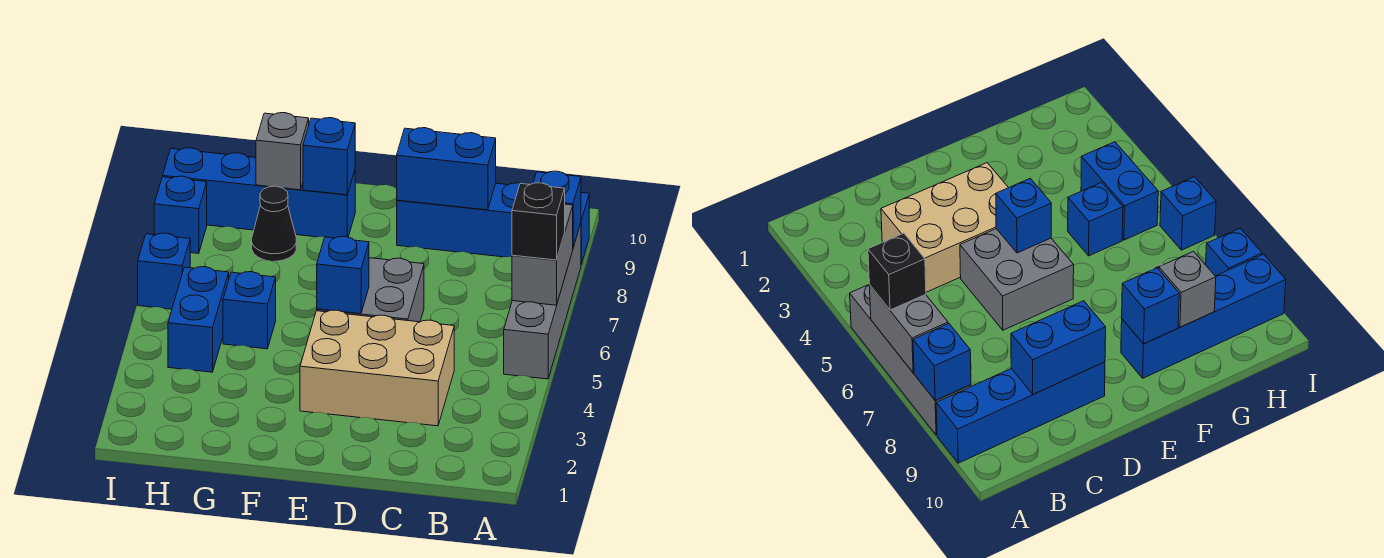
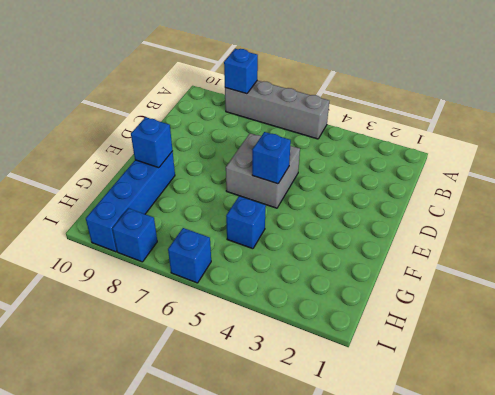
none -> blue brick A9:D9 level 1
none -> tan brick C3:E4 level 1
none -> black cone G8 level 1

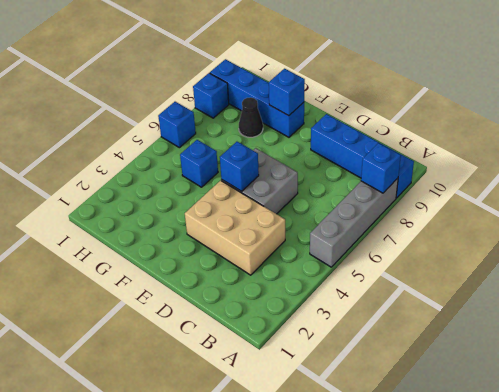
none -> blue brick H4:H5 level 1
none -> grey brick A6:A7 level 2
none -> blue brick C9:D9 level 2

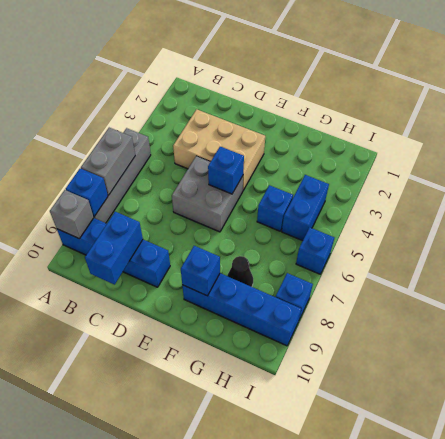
grey brick A9 level 2 -> grey brick G9 level 2
blue brick C9:C10 level 2 -> blue brick C9:D9 level 2
none -> black brick A6 level 3

